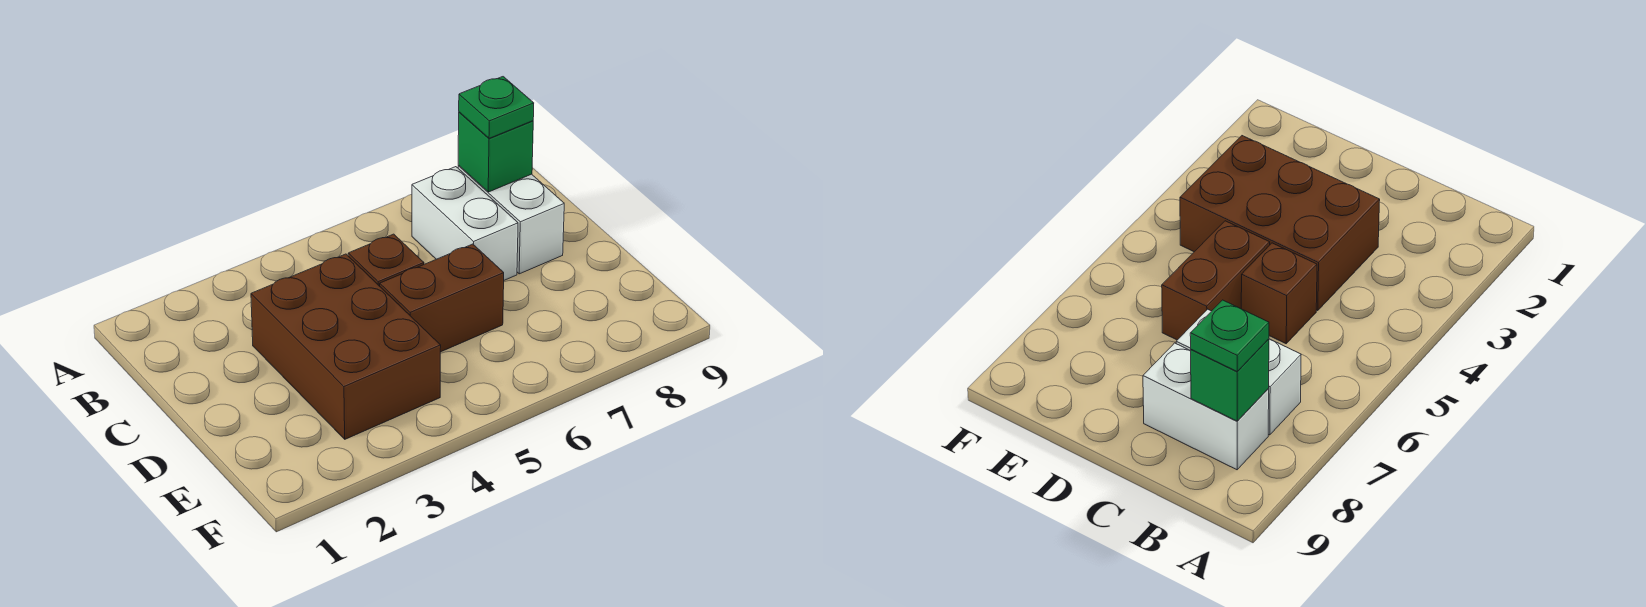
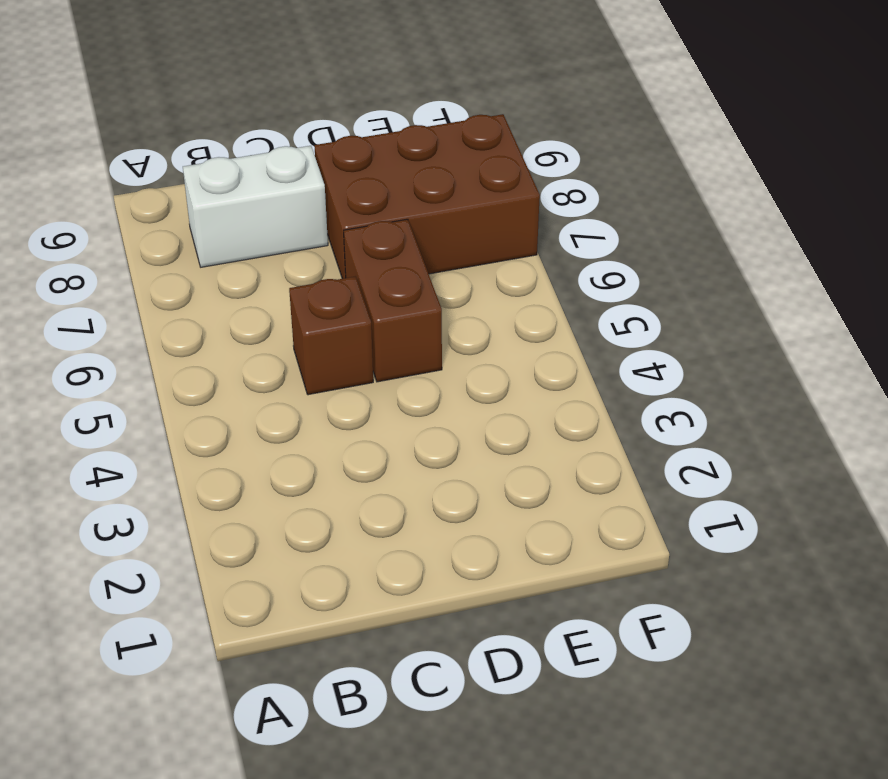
brown brick D7:F8 level 1 -> brown brick C3:E4 level 1
none -> white brick B7:C7 level 1
none -> green brick B8 level 2

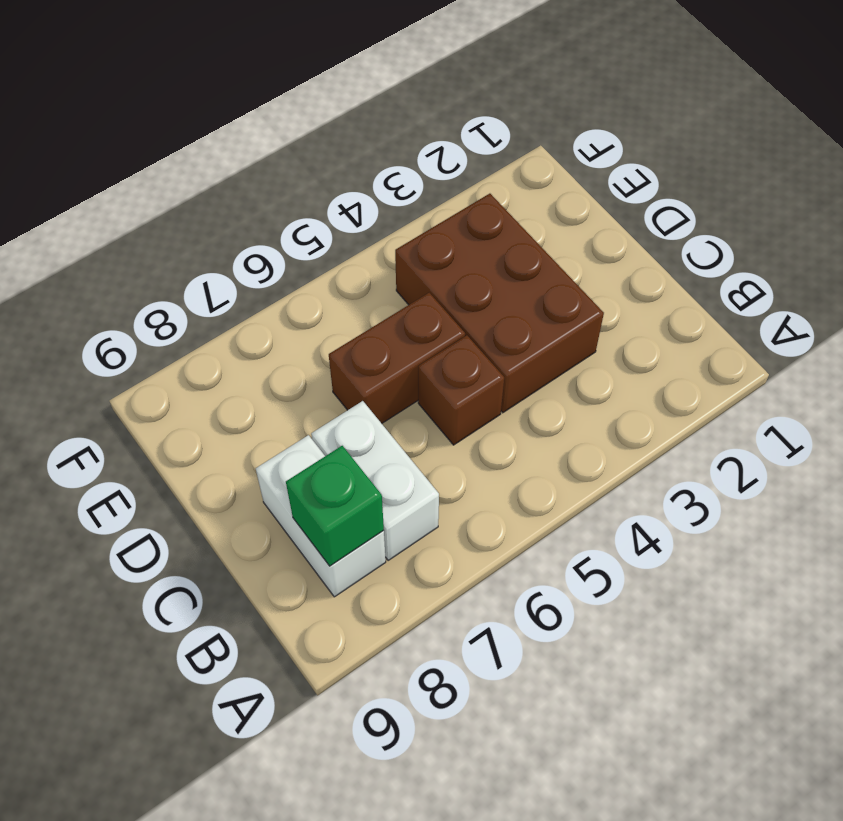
none -> green plate B8 level 3

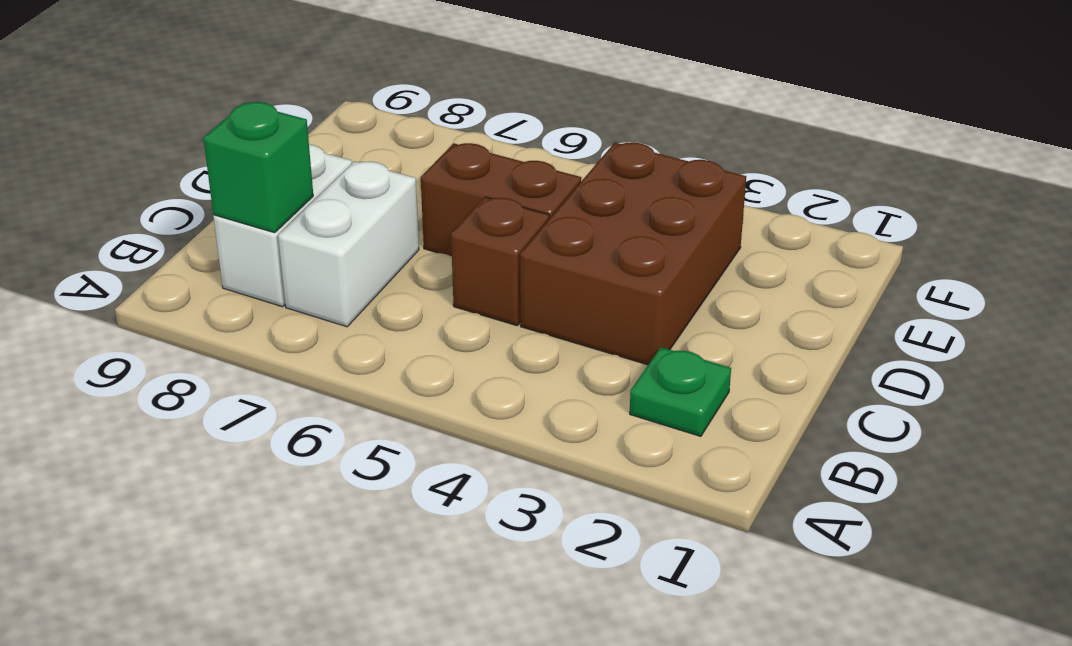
green plate B2 level 1 -> green plate B8 level 3

